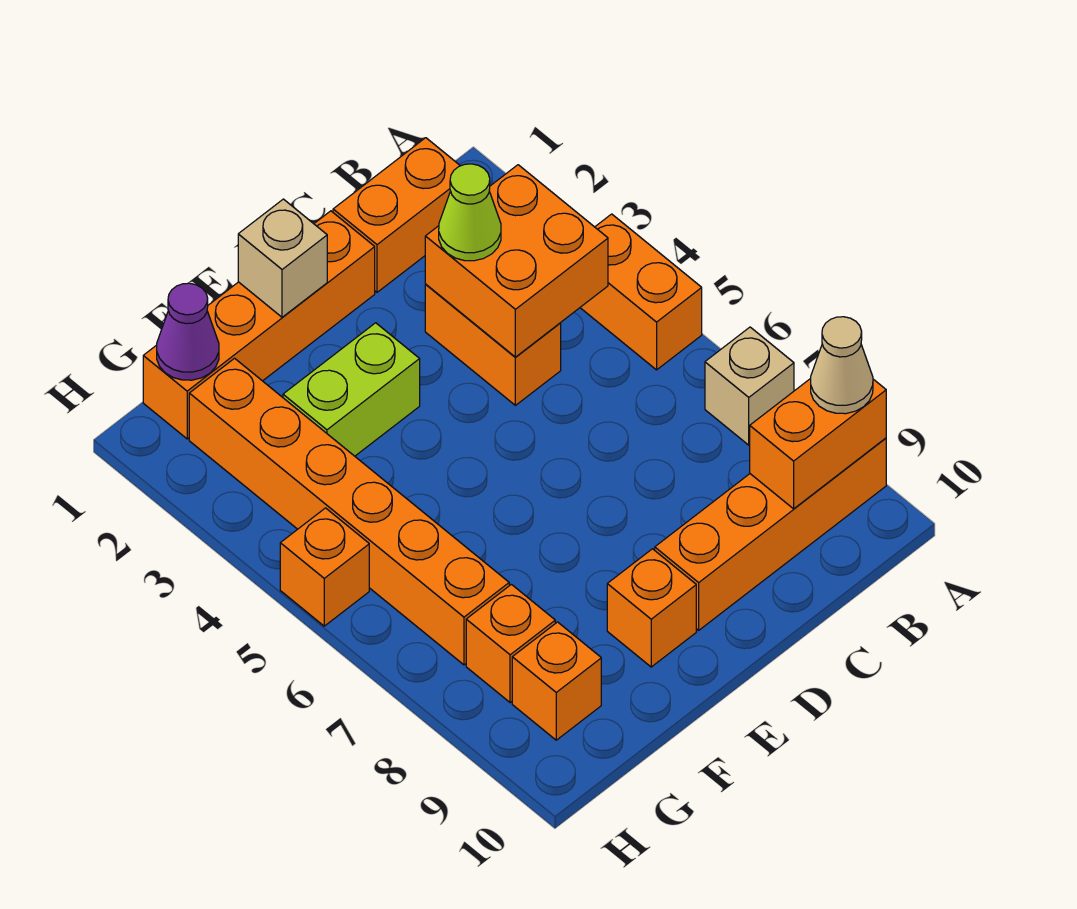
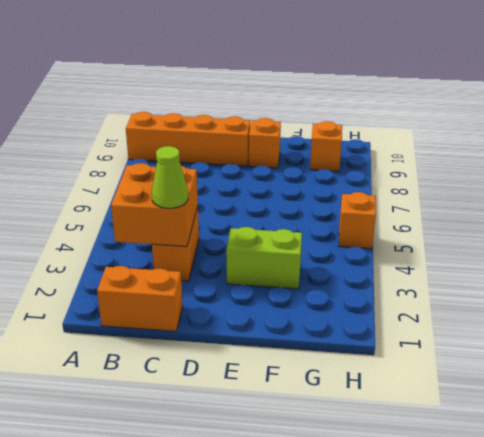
none -> orange brick A4:A5 level 1
none -> tan brick A7 level 1
none -> orange brick D1:G1 level 1

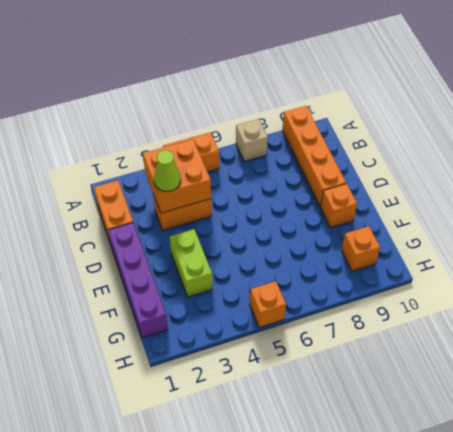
purple brick D1:G1 level 1 -> orange brick D1:G1 level 1
none -> orange brick G2:G7 level 1
none -> orange brick G8 level 1
none -> orange brick A9:B9 level 2

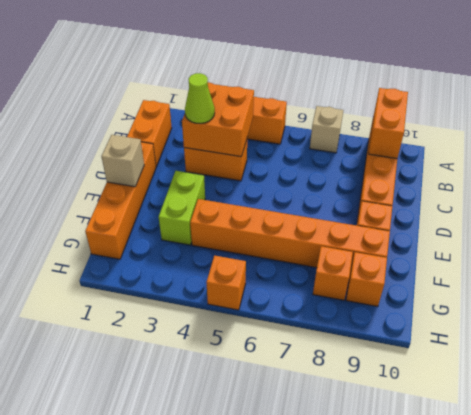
orange brick F4:F9 level 1 -> orange brick G2:G7 level 1
none -> purple cone G1 level 2
none -> tan cone A9 level 3

